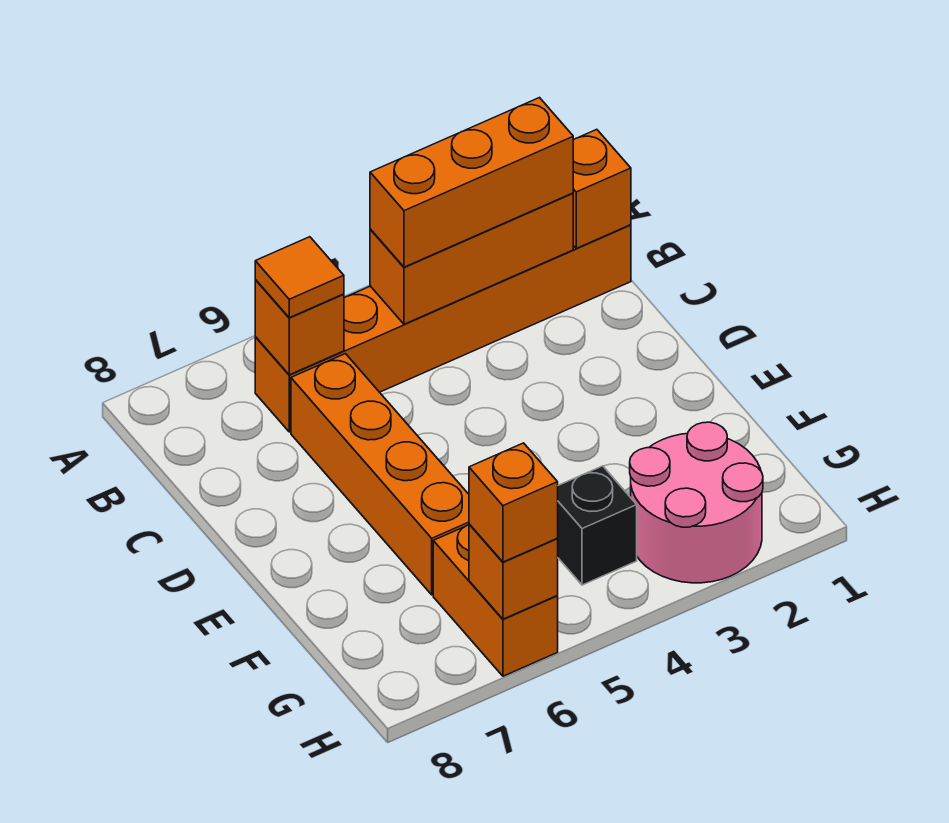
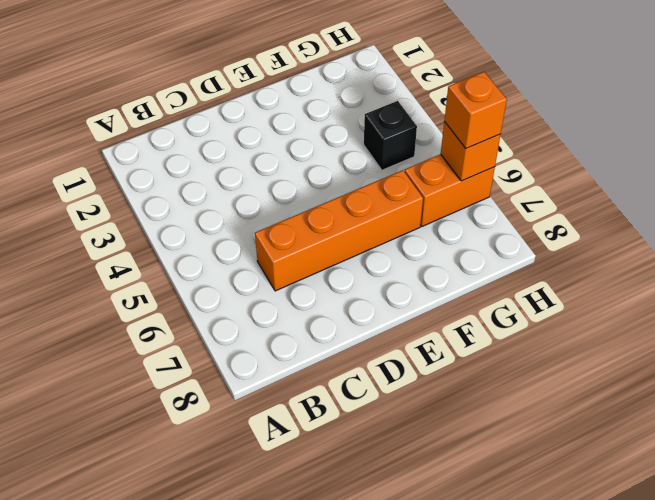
none -> orange brick B1:B6 level 1
none -> pink round brick G2:H3 level 1
none -> orange brick B1 level 2

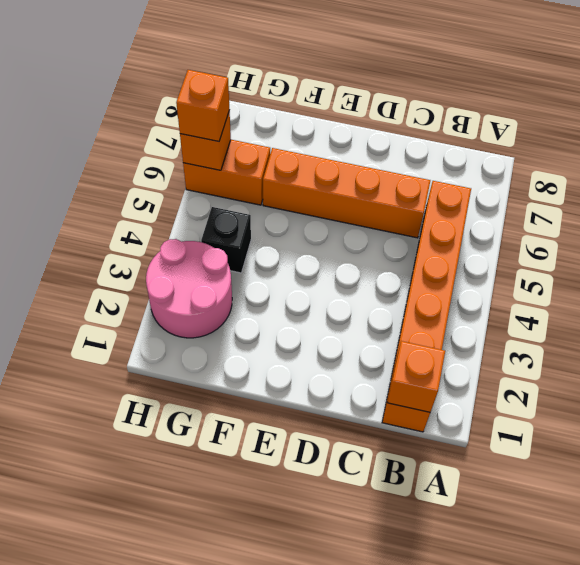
none -> orange brick B2:B4 level 2
none -> orange brick B6 level 2
none -> orange brick B2:B4 level 3

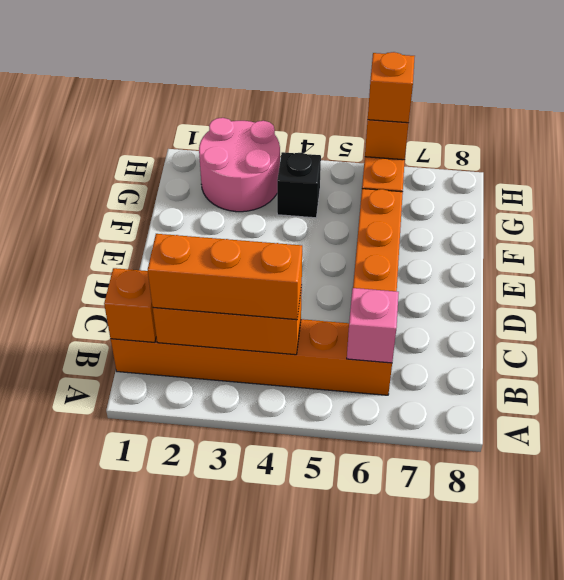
pink brick B6 level 2 -> orange brick B6 level 2
none -> orange tile B6 level 3

